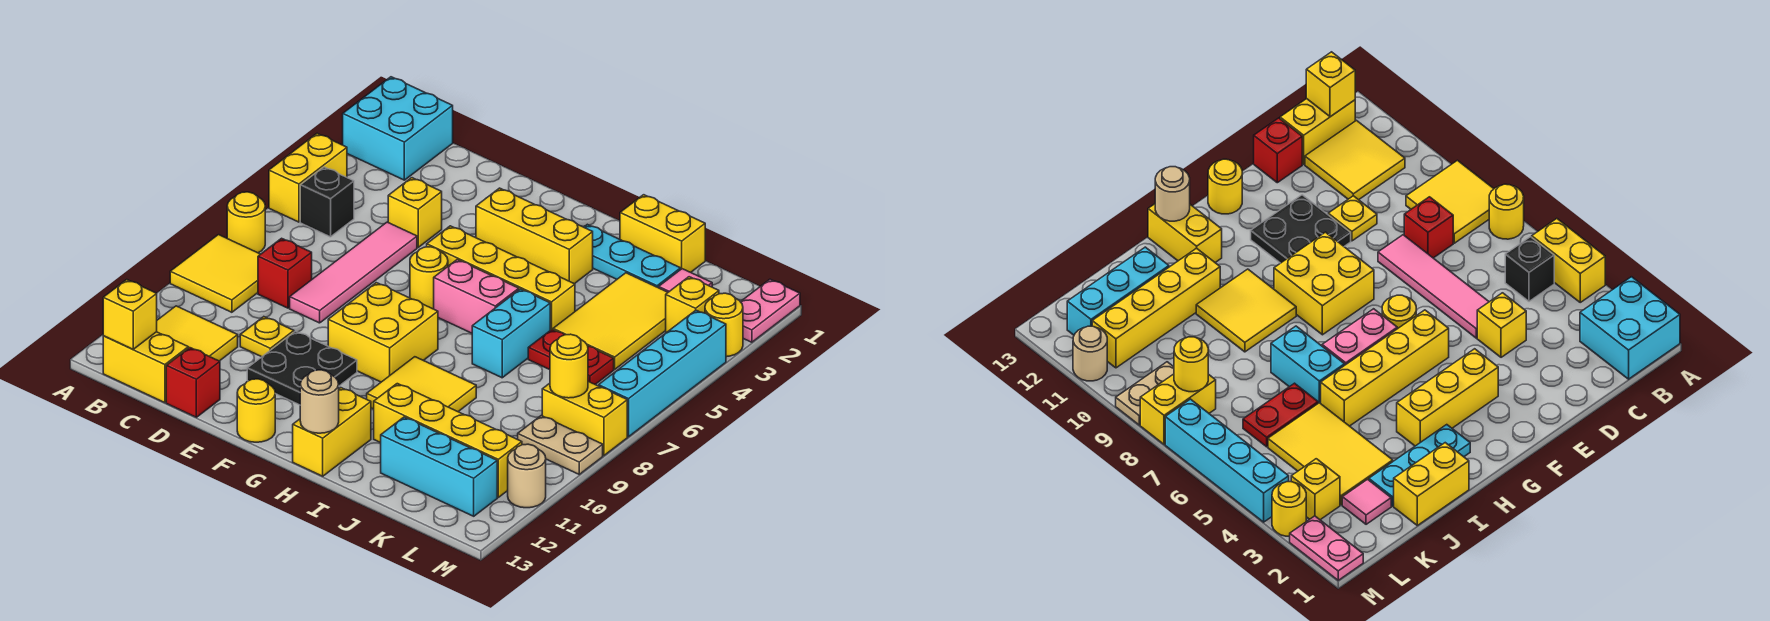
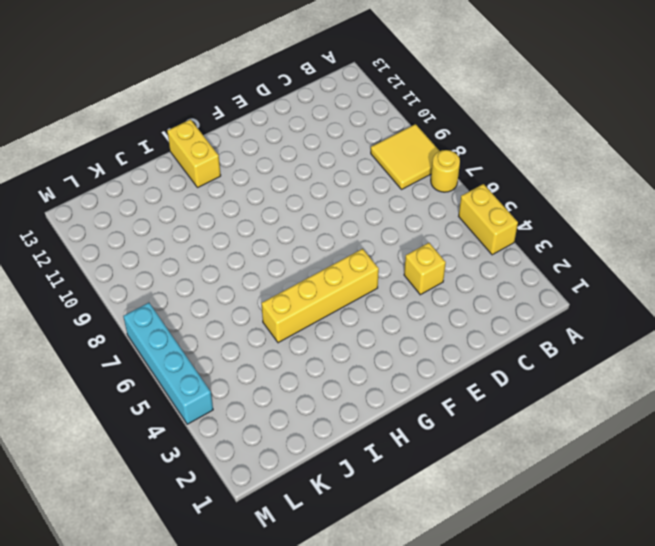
none -> cyan brick A1:B2 level 1
none -> black brick B5 level 1
none -> yellow tile B11:C12 level 1
none -> yellow brick B13:C13 level 1

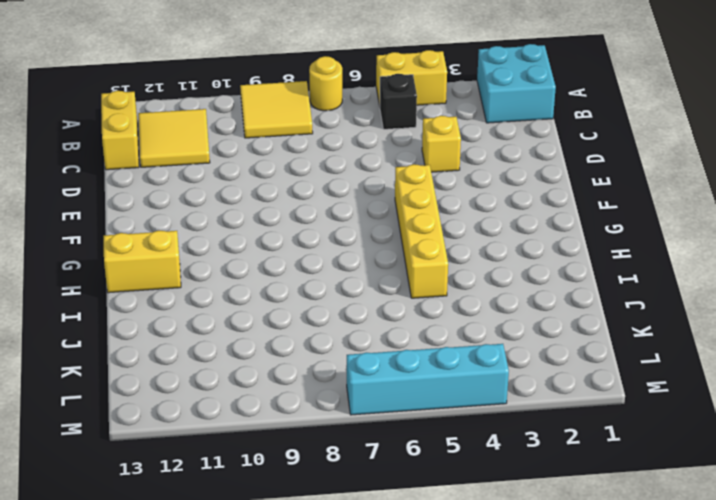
none -> red brick C8 level 1
none -> pink tile D5:D8 level 1
none -> yellow plate D10 level 1
none -> red brick D13 level 1

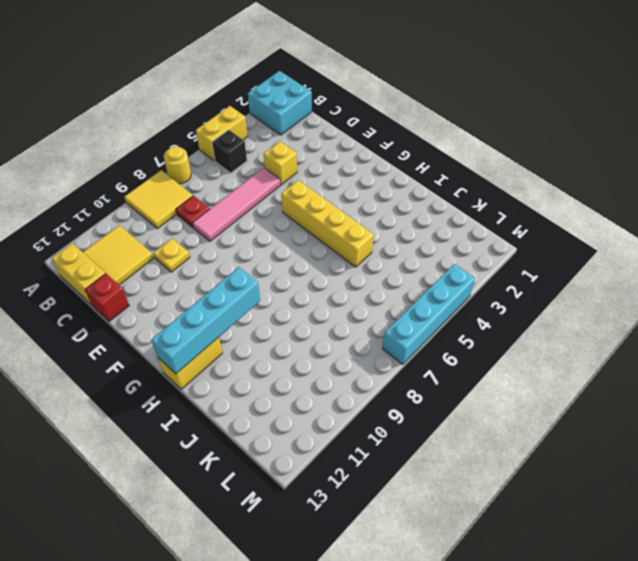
red plate C8 level 1 -> red brick C8 level 1
cyan brick H10:H13 level 2 -> tan round brick H13 level 2
none -> black plate E10:F11 level 1
none -> yellow brick F3:H3 level 1
none -> yellow round brick F6 level 1
none -> yellow brick F8:G9 level 1

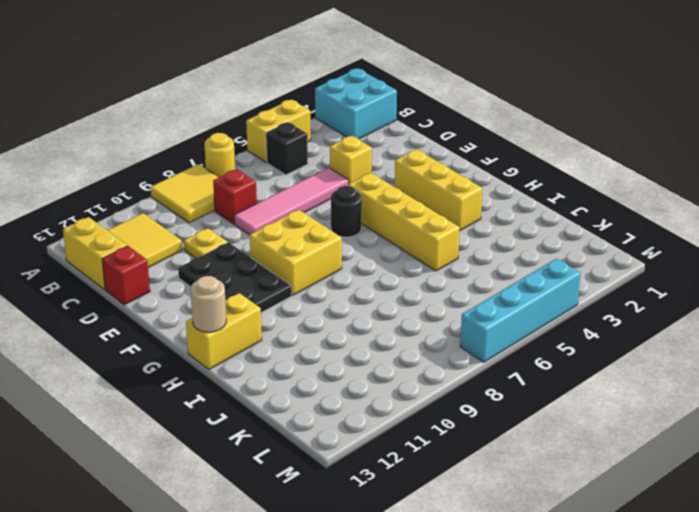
black plate E10:G11 level 1 -> black plate E10:F11 level 1
black round brick F6 level 1 -> yellow round brick F6 level 1
none -> yellow round brick F13 level 1
none -> pink brick G6:H6 level 1
none -> cyan plate H2:J2 level 1
none -> yellow tile H9:I10 level 1

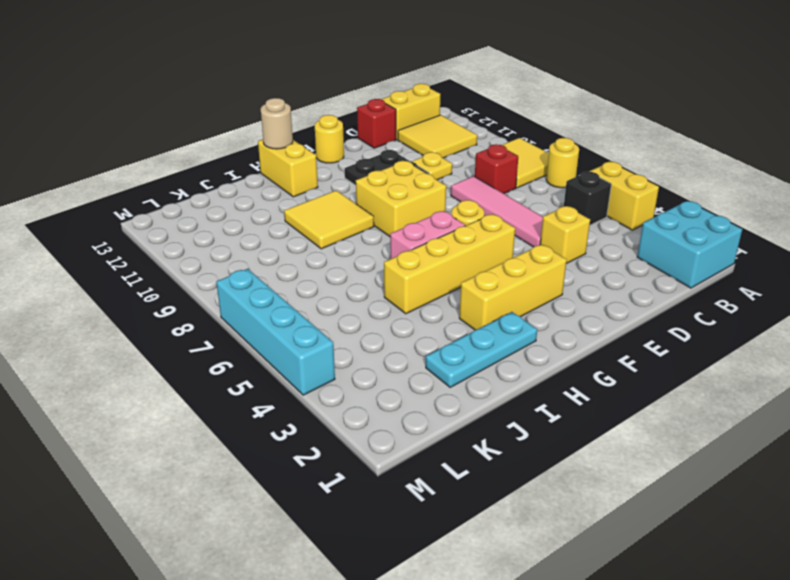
none -> yellow brick I1:J1 level 1
none -> cyan brick I6:I7 level 1
none -> yellow brick I11:L11 level 1
none -> yellow tile J3:K5 level 1

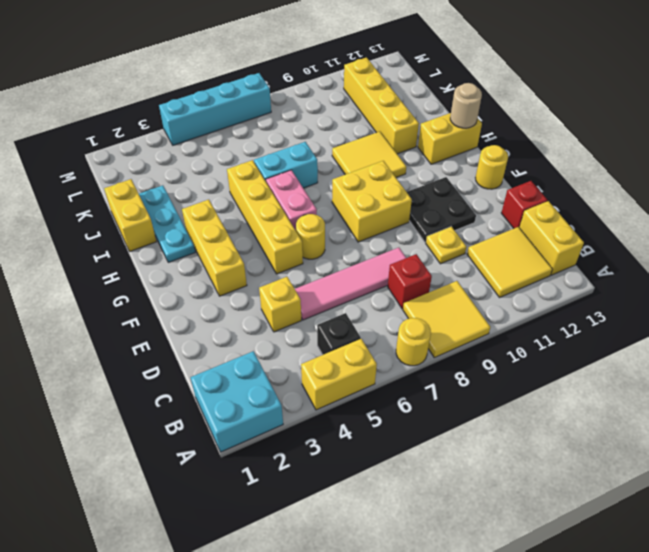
none -> yellow tile J3:K5 level 1
none -> red plate J6:K6 level 1
none -> cyan brick J12:L12 level 1
none -> pink tile K2 level 1

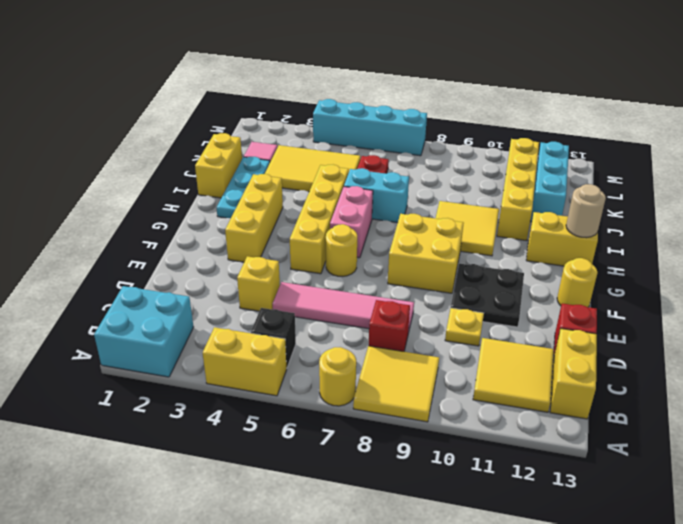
none -> yellow brick L3 level 1
none -> yellow brick L8:M8 level 1
none -> tan plate L9:M9 level 1
none -> pink plate M1:M2 level 1

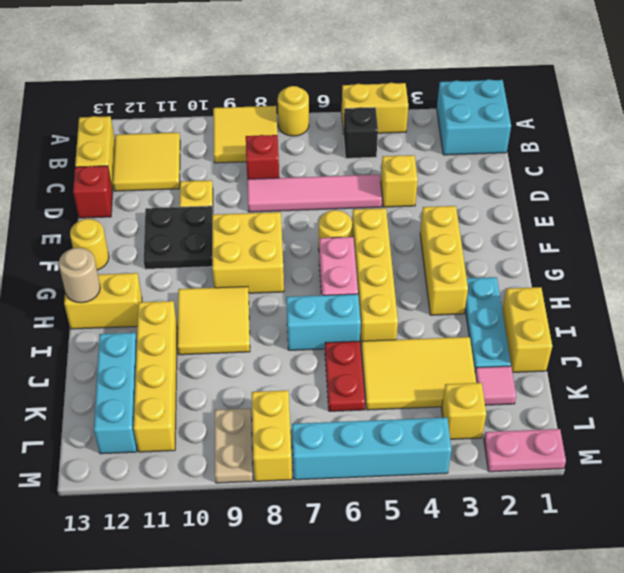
none -> yellow round brick M3 level 1
none -> tan round brick M11 level 1
none -> yellow brick B13 level 2
none -> yellow round brick L8 level 2

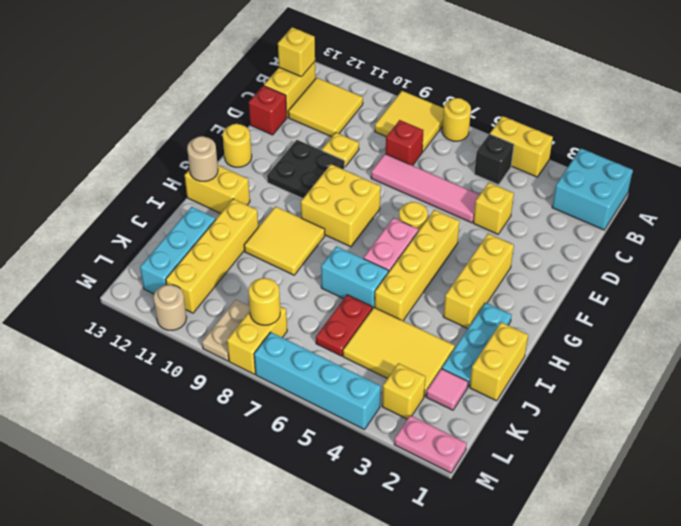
none -> yellow round brick M3 level 1

